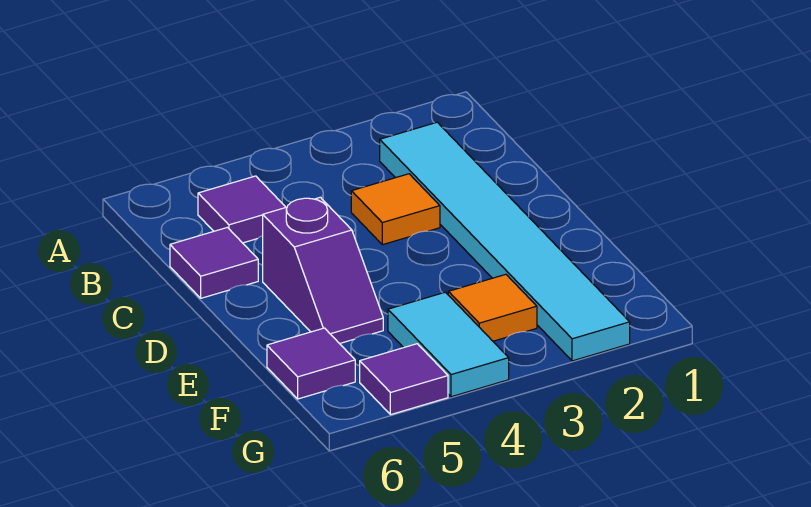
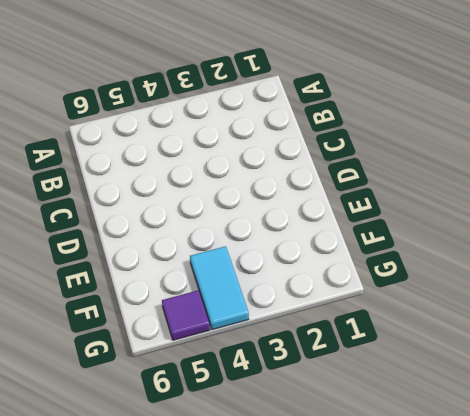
none -> cyan tile B2:G2 level 1
none -> purple tile B5 level 1

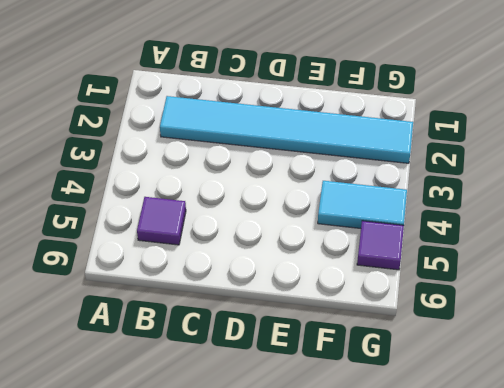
none -> orange tile C3 level 1
none -> purple tile C6 level 1

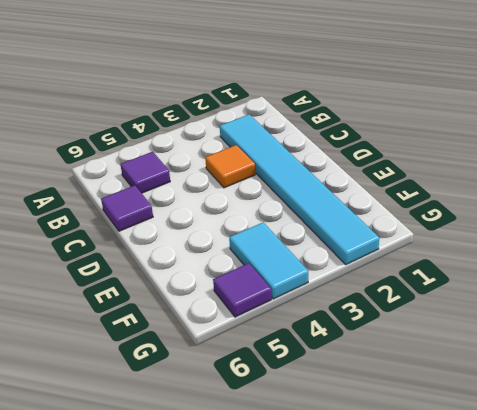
none -> purple slope D5:E5 level 1 top D
none -> orange tile F3 level 1

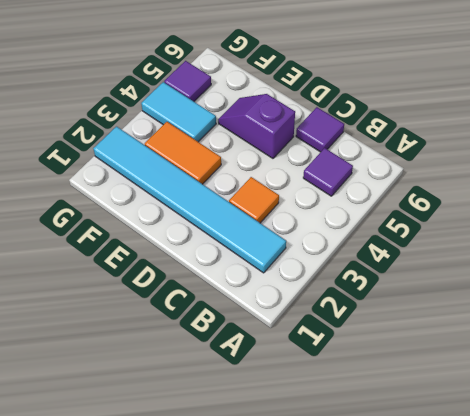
orange tile E3:F3 level 1 -> orange tile F3 level 1
none -> purple tile F6 level 1

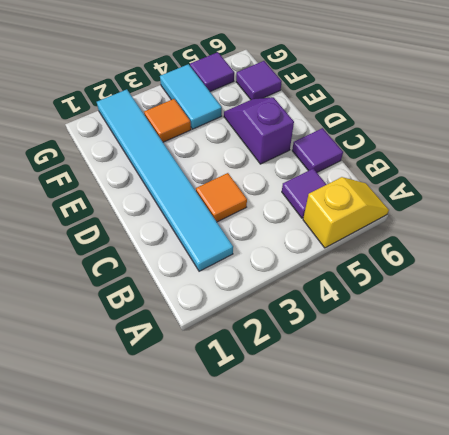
yellow slope A5:A6 level 1 top 5 -> none

